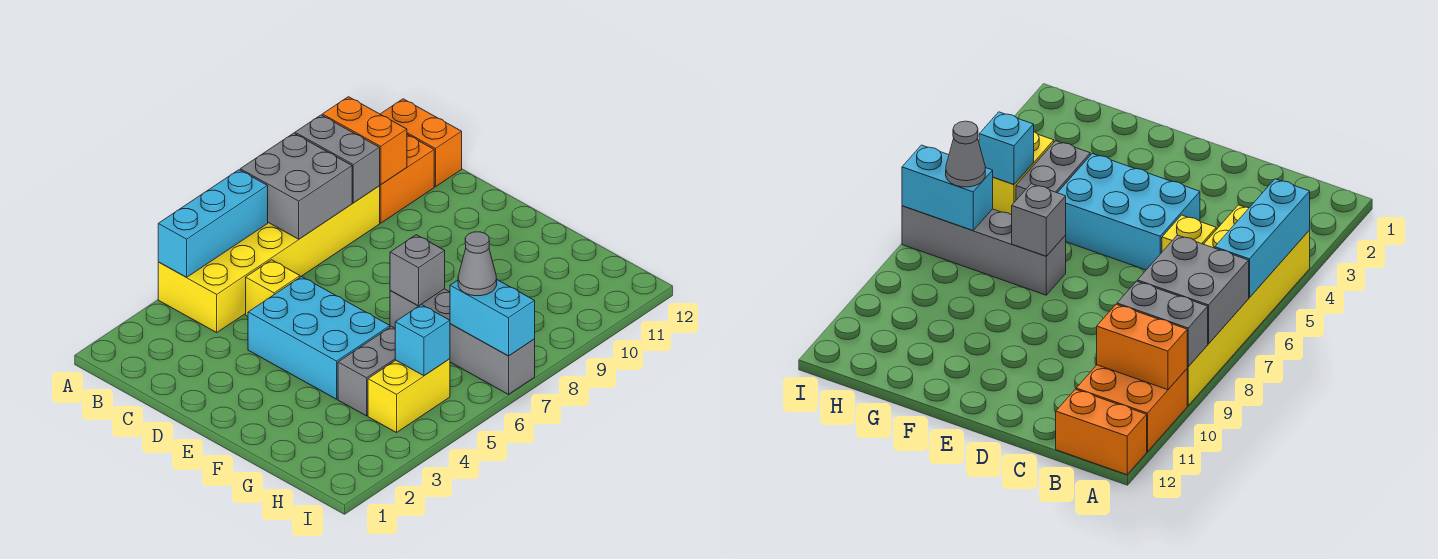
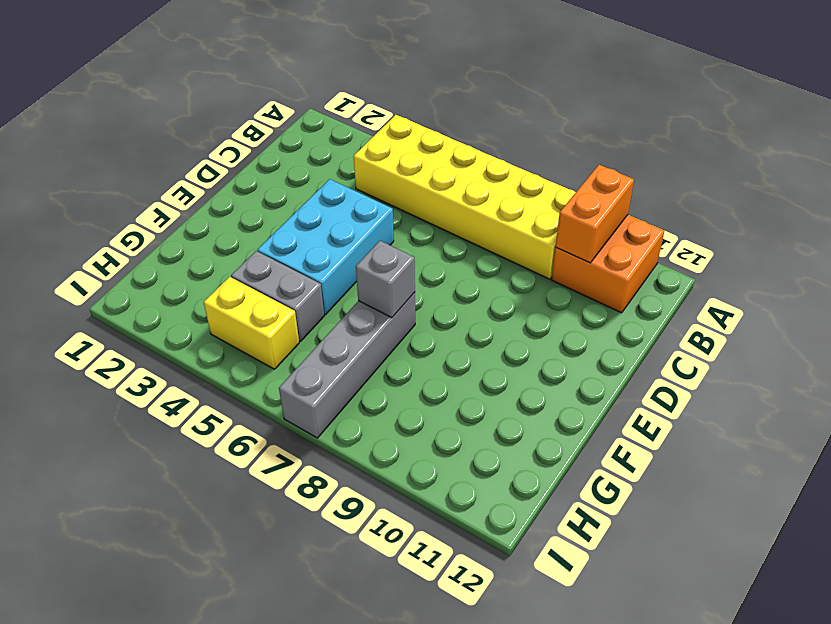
none -> orange brick A12:B12 level 1
none -> yellow brick C5 level 1
none -> cyan brick A4:A6 level 2

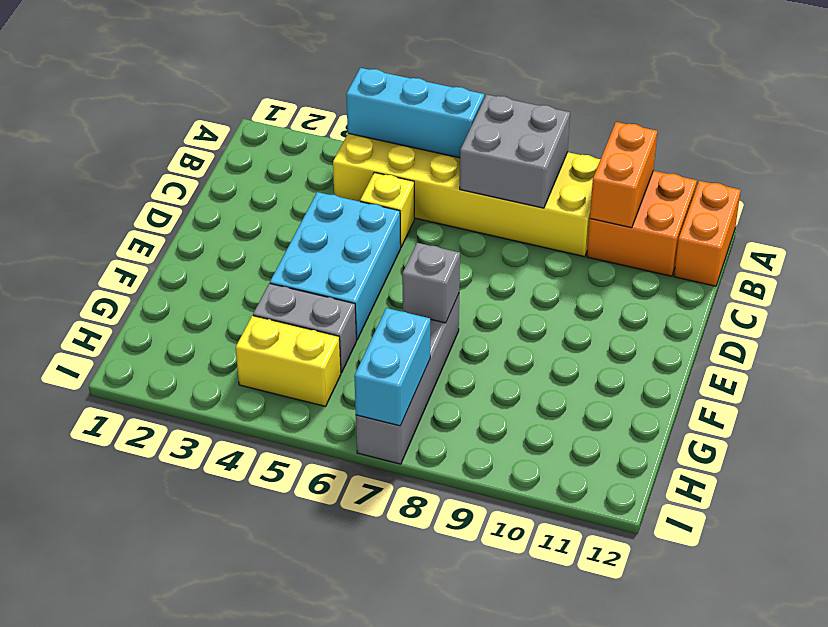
none -> grey brick A9:B9 level 2
none -> cyan brick H5 level 2
none -> grey cone H7 level 3

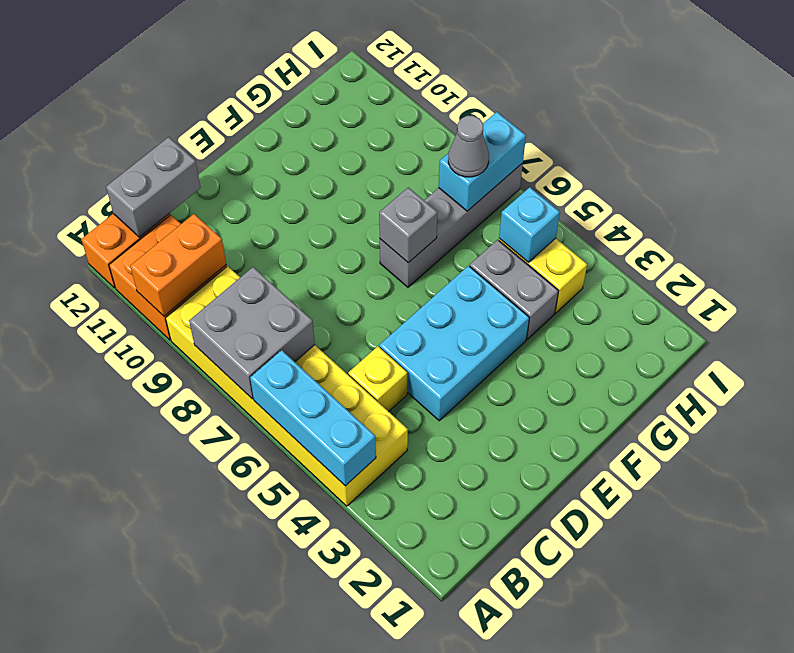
grey brick B12:C12 level 2 -> grey brick A9:B9 level 2

